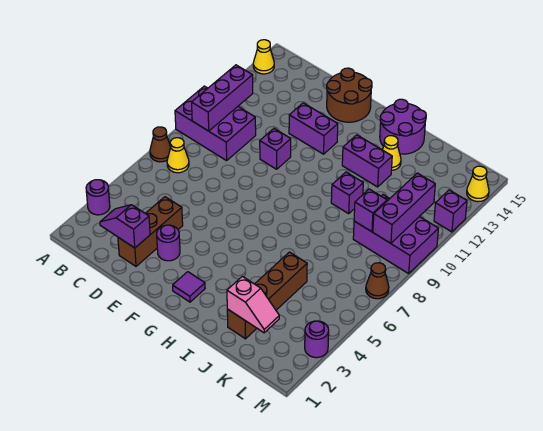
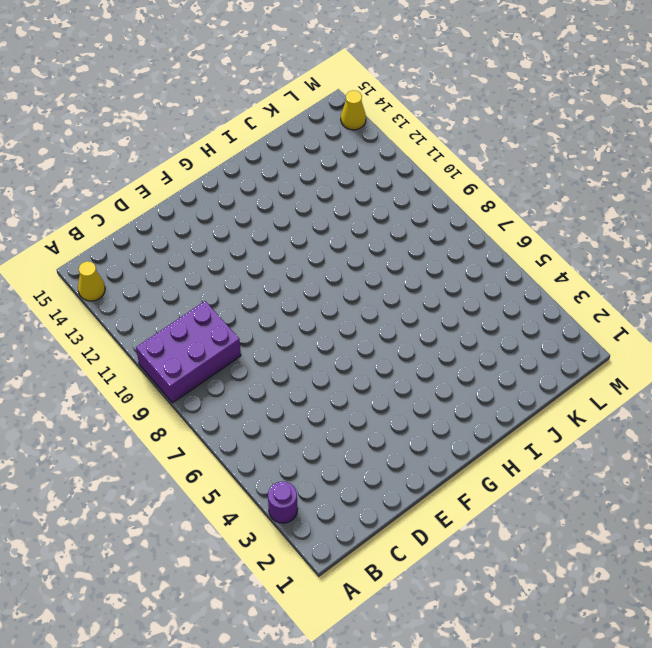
none -> brown cone A7 level 1
none -> yellow cone B7 level 1
none -> brown brick D2:D4 level 1

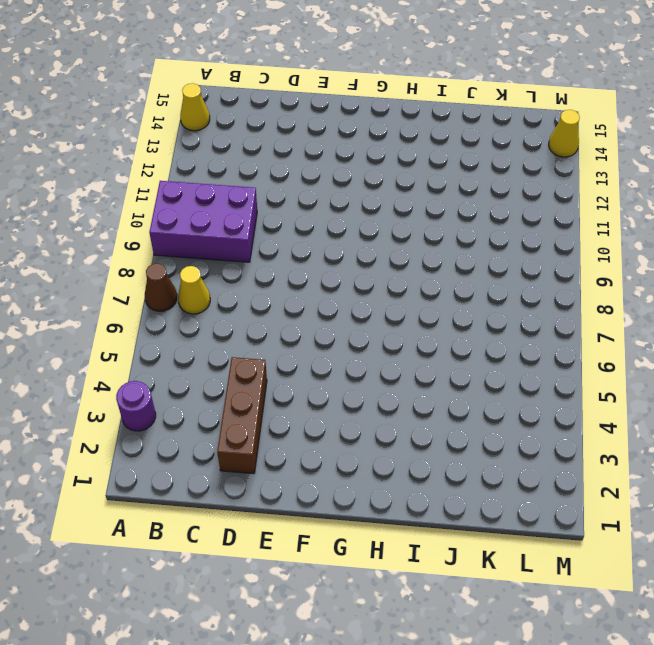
none -> purple round brick E3 level 1
none -> purple brick E10 level 1
none -> purple brick E12:F12 level 1

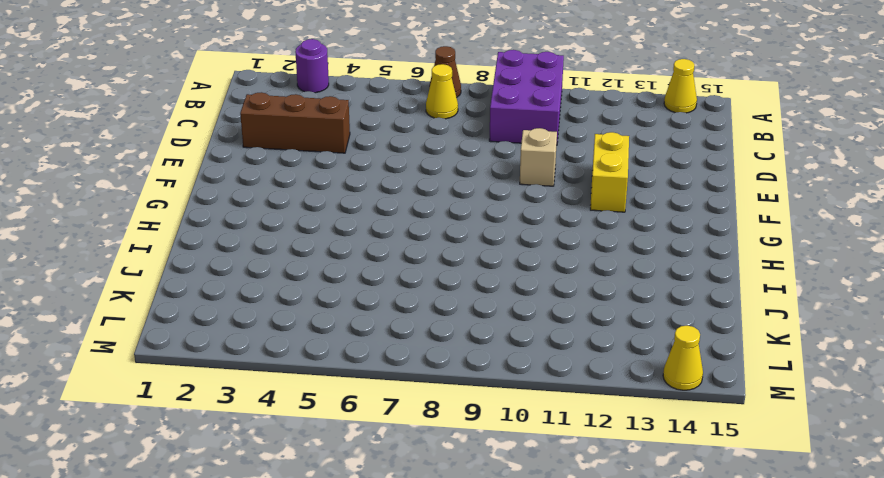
tan brick E10 level 1 -> purple brick E10 level 1
yellow brick E12:F12 level 1 -> purple brick E12:F12 level 1
none -> purple round brick E3 level 1
none -> brown round brick E14:F15 level 1
none -> purple tile G2 level 1

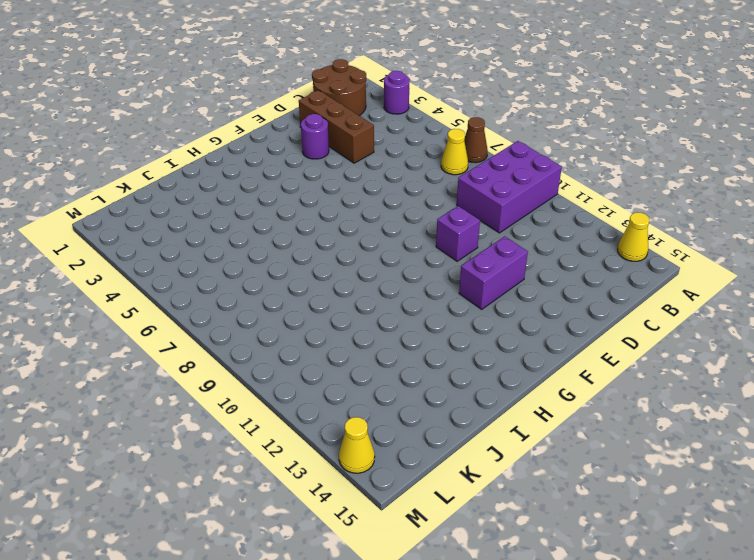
brown round brick B1:C2 level 1 -> brown round brick E14:F15 level 1
none -> purple tile G2 level 1
none -> purple brick H12:I12 level 1
none -> purple round brick H14:I15 level 1

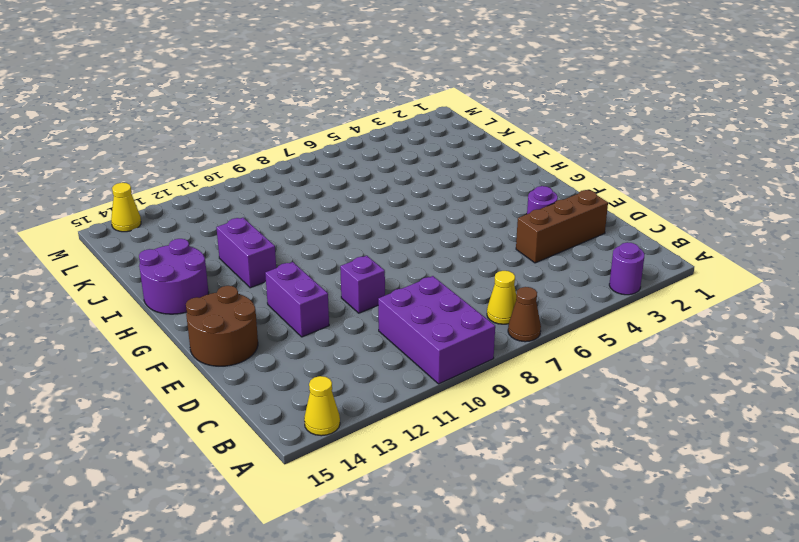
none -> purple tile G2 level 1
none -> purple brick I10 level 1
none -> yellow cone I13 level 1

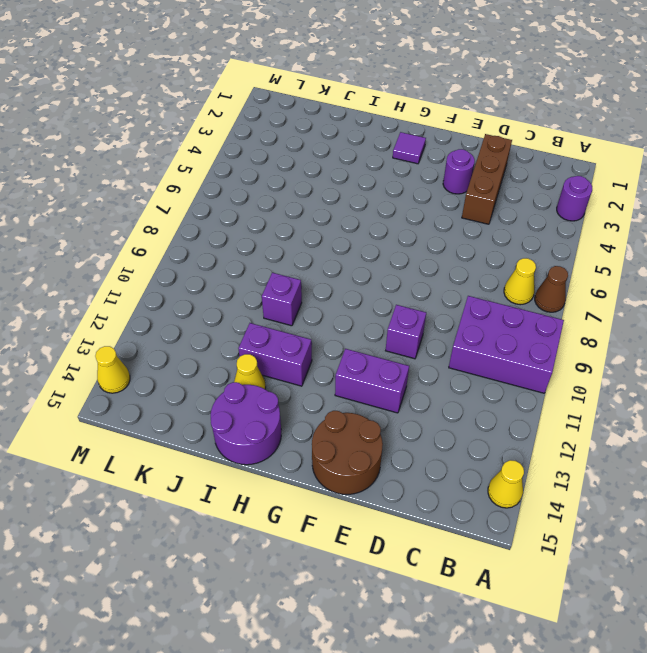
none -> brown brick J2:J5 level 1
none -> purple brick K9:M10 level 1
none -> purple round brick M3 level 1

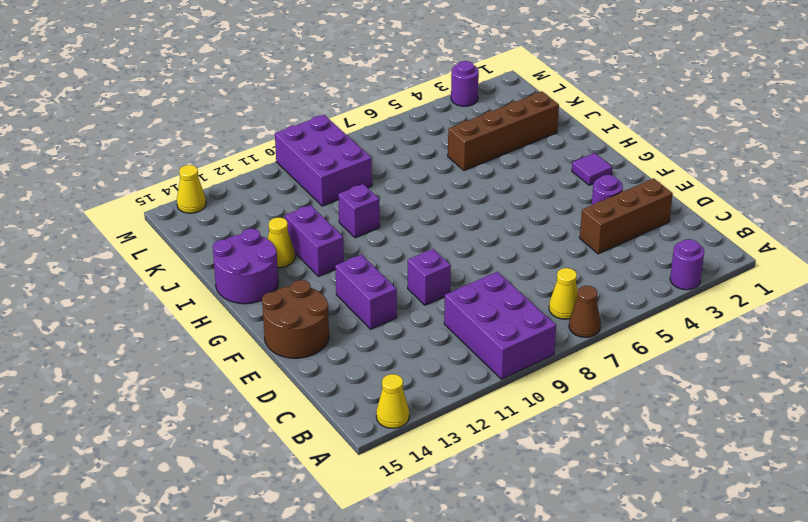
none -> brown cone M7 level 1
none -> purple brick M12 level 1
none -> purple brick B9:B11 level 2

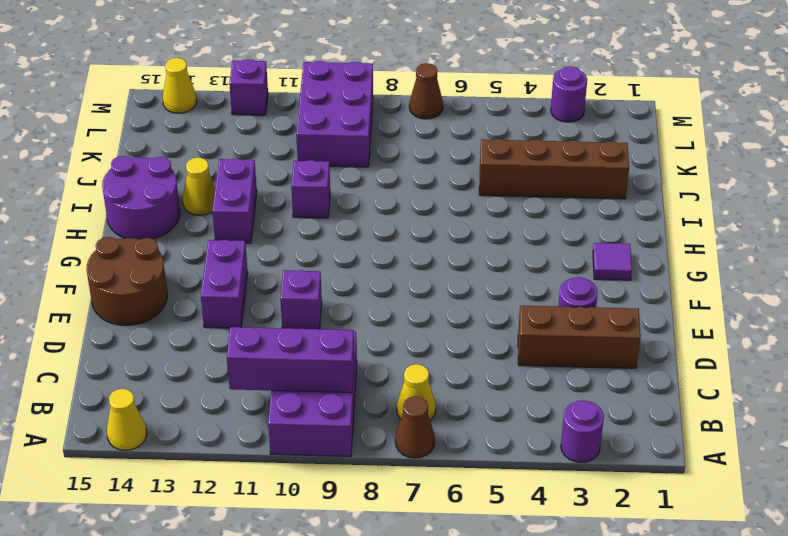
none -> purple slope C2:D2 level 2 top D
none -> pink slope J2:K2 level 2 top J
none -> purple brick K9 level 2

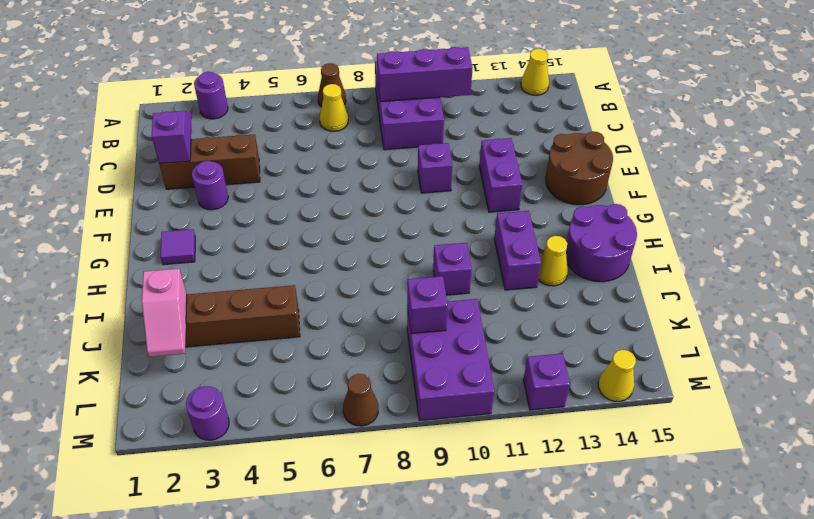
none -> purple brick L9:L11 level 2

